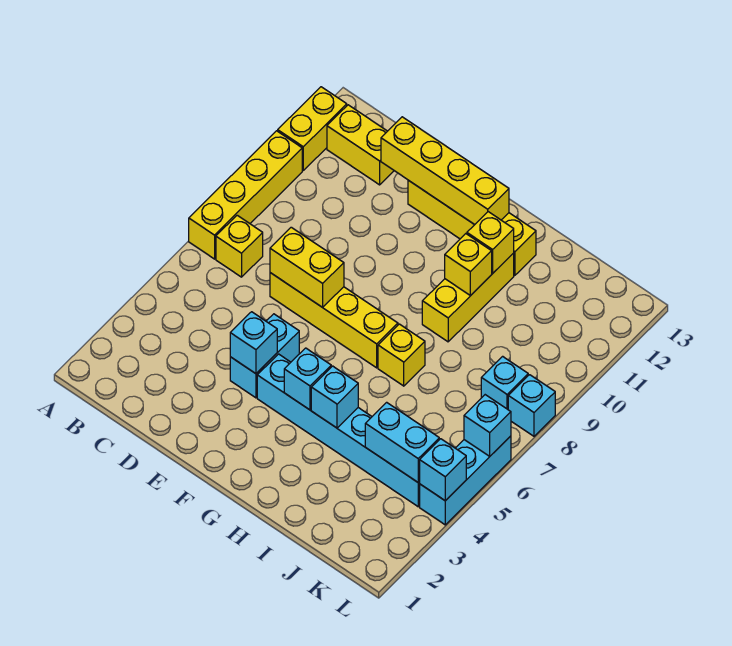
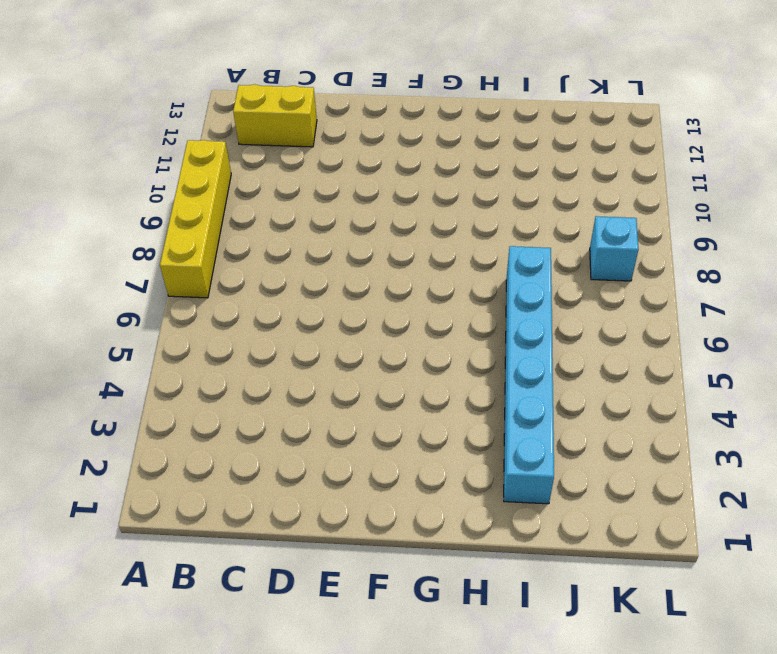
cyan brick I2:I7 level 1 -> cyan brick F4:K4 level 1
none -> yellow brick A11:A12 level 1
none -> yellow brick B7 level 1
none -> yellow brick D7:G7 level 1

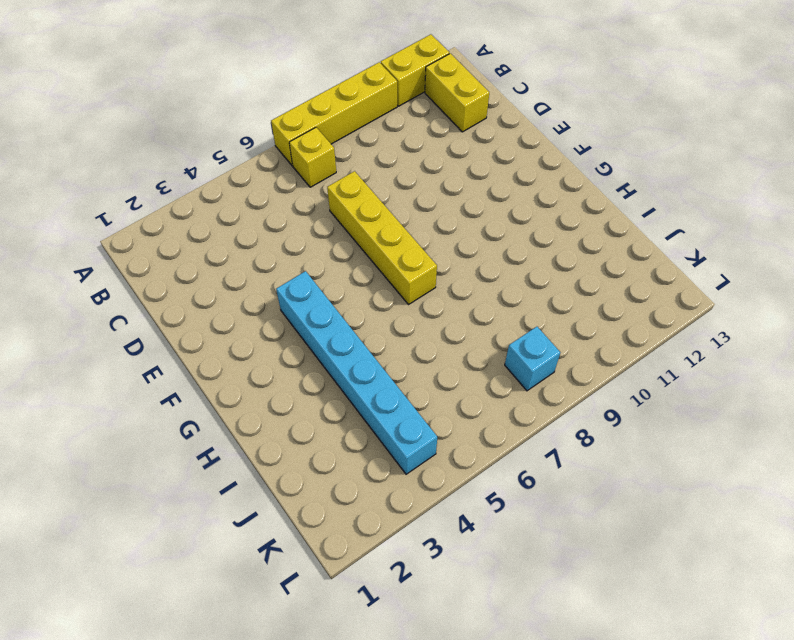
none -> cyan brick E4:E5 level 1
none -> yellow brick E12:H12 level 1
none -> yellow brick H7 level 1

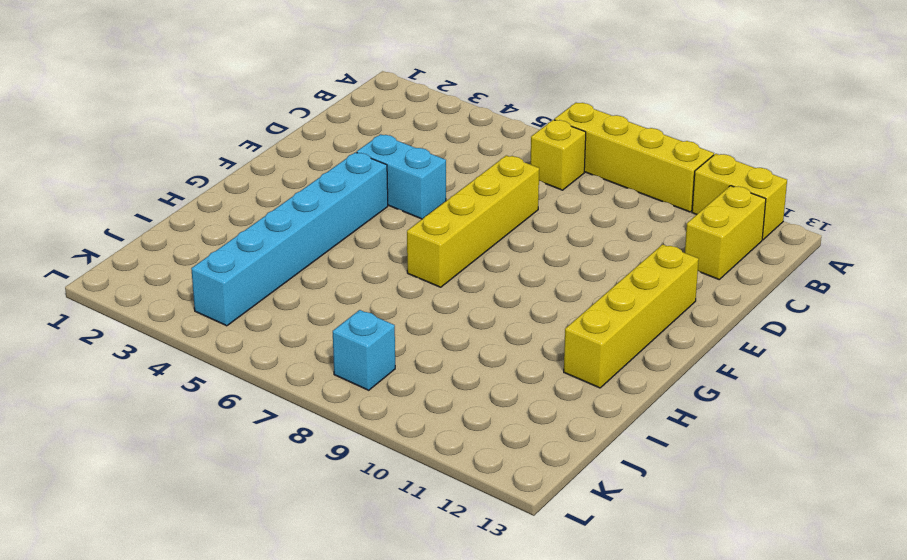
none -> yellow brick H7 level 1
none -> yellow brick H9:H11 level 1
none -> cyan brick L4:L6 level 1

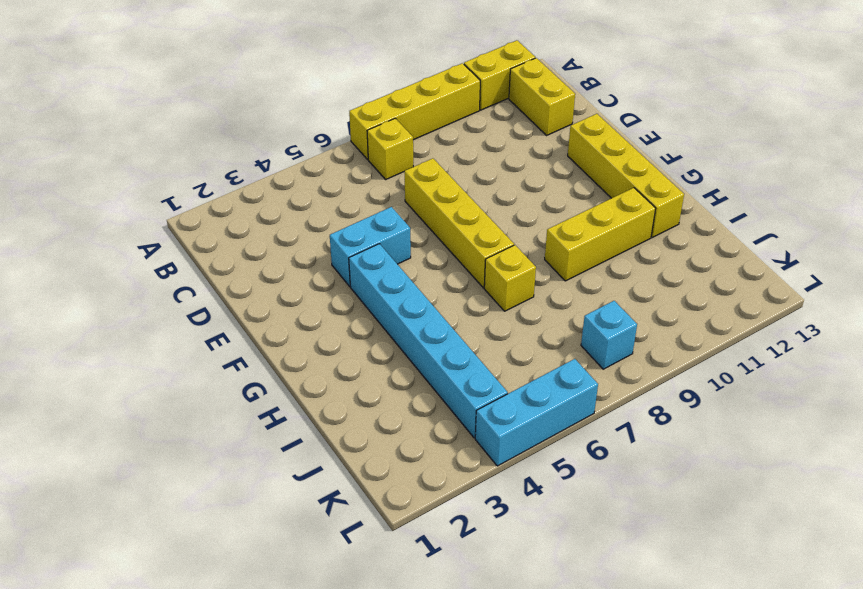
none -> cyan brick L8 level 1
none -> yellow brick D7:E7 level 2
none -> yellow brick D12:G12 level 2

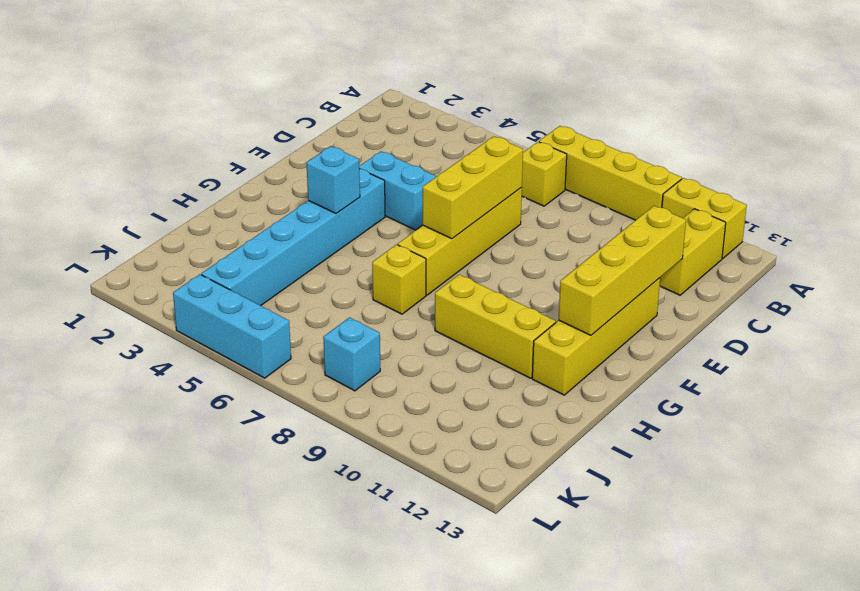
yellow brick D7:F7 level 2 -> yellow brick D7:E7 level 2
none -> cyan brick L8 level 1
none -> cyan brick E4 level 2
none -> cyan brick H4 level 2

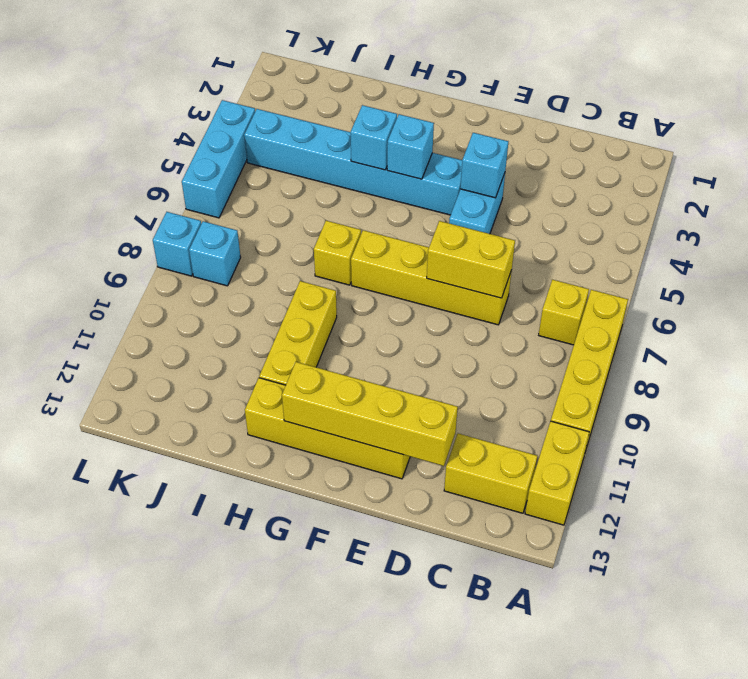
none -> yellow brick H10 level 2
none -> yellow brick H11 level 2
none -> cyan brick J4:K4 level 2

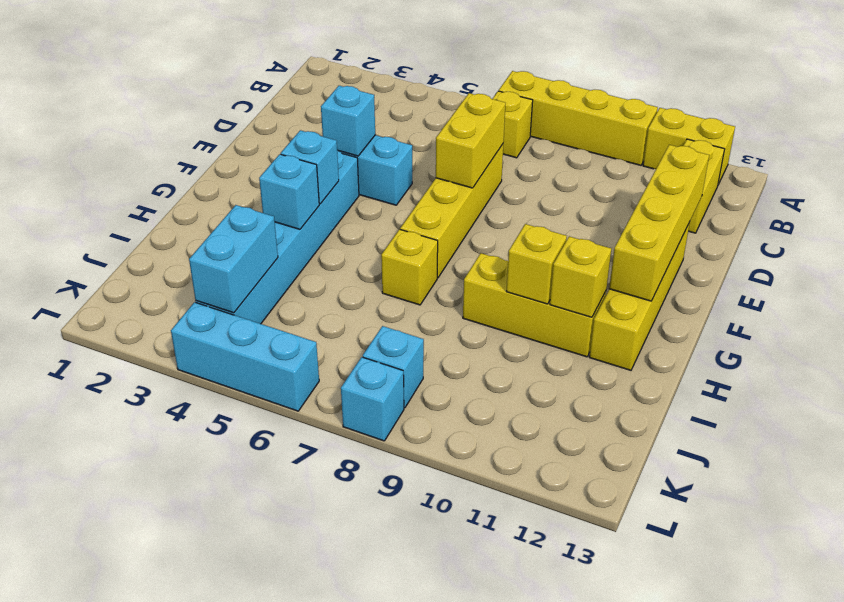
none -> cyan brick L4 level 2
none -> cyan brick L6 level 2

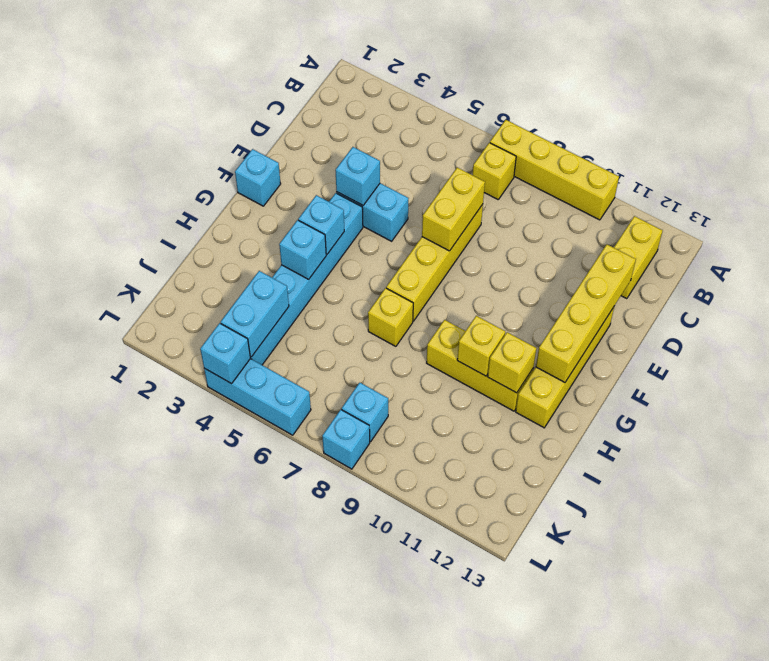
cyan brick F1 level 1 -> cyan brick L6 level 2
none -> yellow brick A11:A12 level 1

